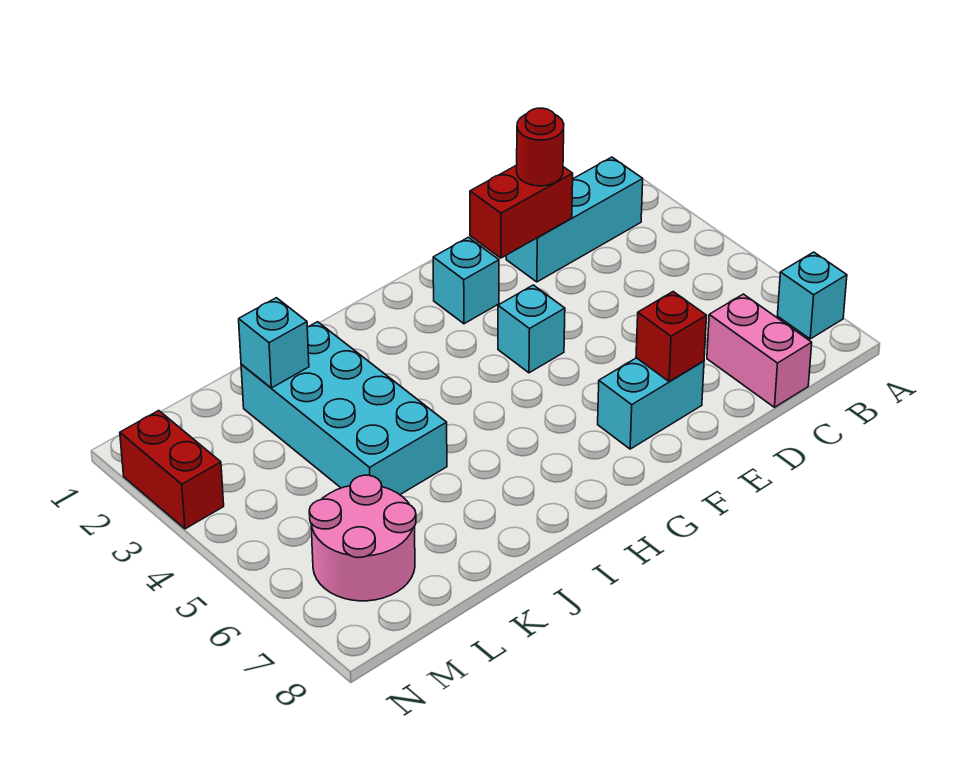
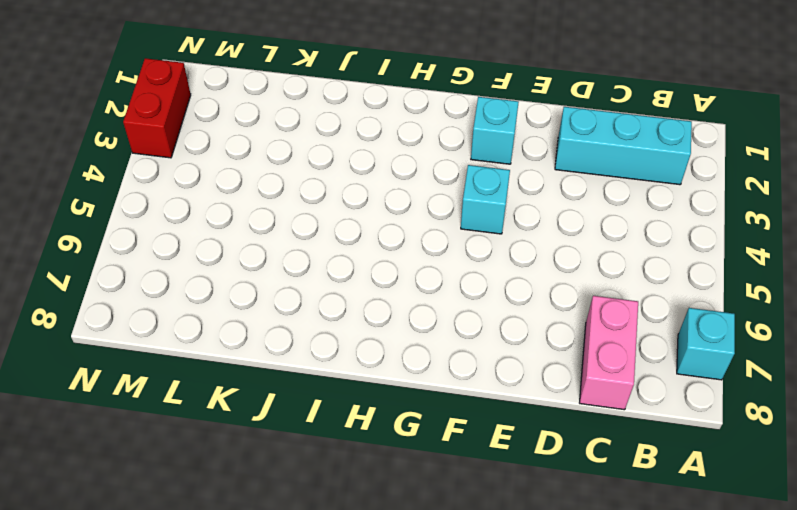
none -> cyan brick E7:F7 level 1
none -> cyan brick J2:K5 level 1
none -> pink round brick L6:M7 level 1

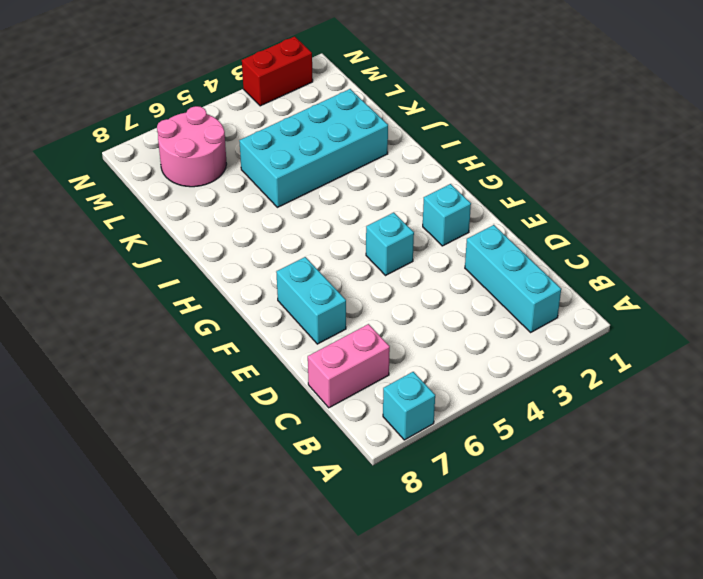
none -> red brick D2:E2 level 2
none -> red brick E7 level 2
none -> cyan brick K2 level 2

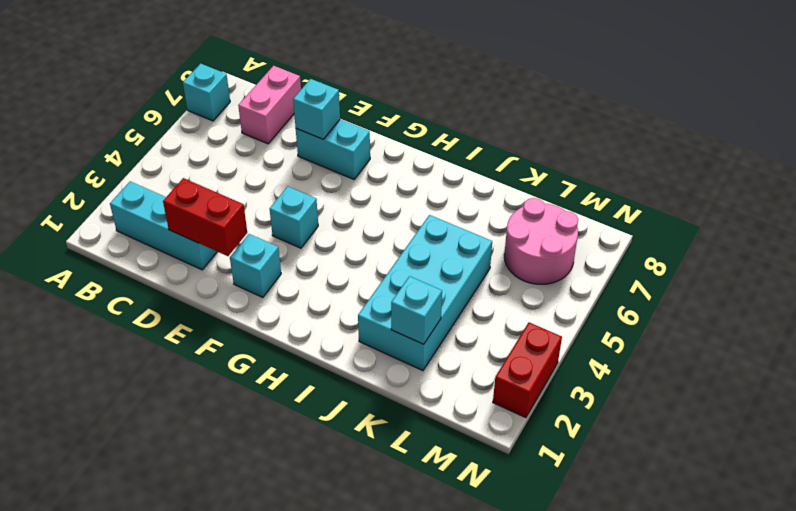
cyan brick E7 level 2 -> red brick E7 level 2
none -> red round brick D2 level 3

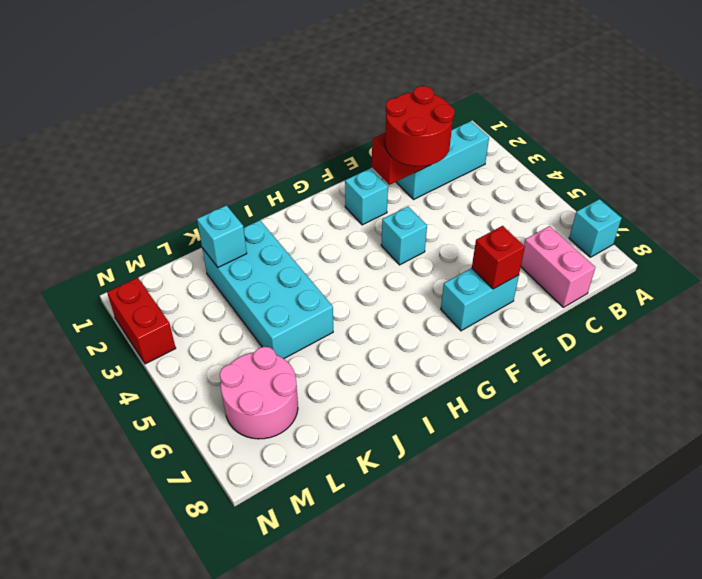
red round brick D2:E3 level 3 -> red round brick D2 level 3

